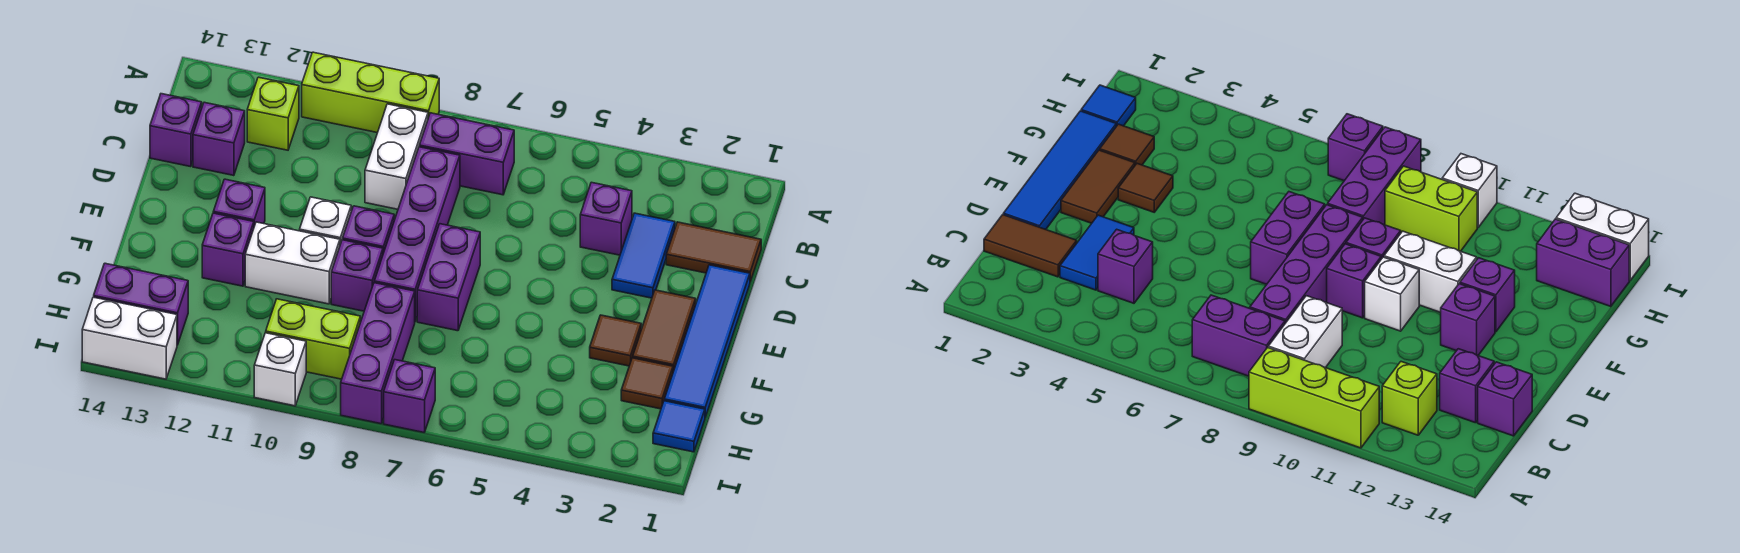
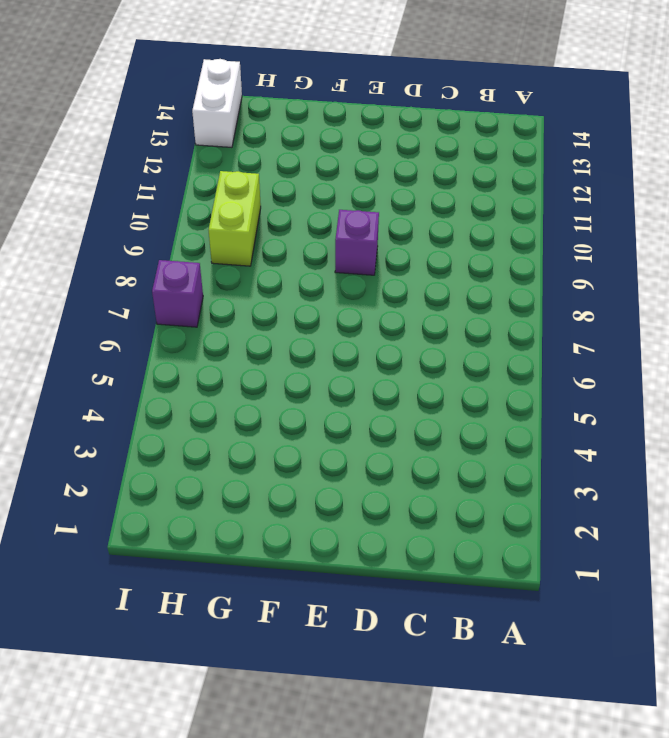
none -> lime brick A9:A11 level 1
none -> purple brick B7:B8 level 1
none -> white brick B9:C9 level 1

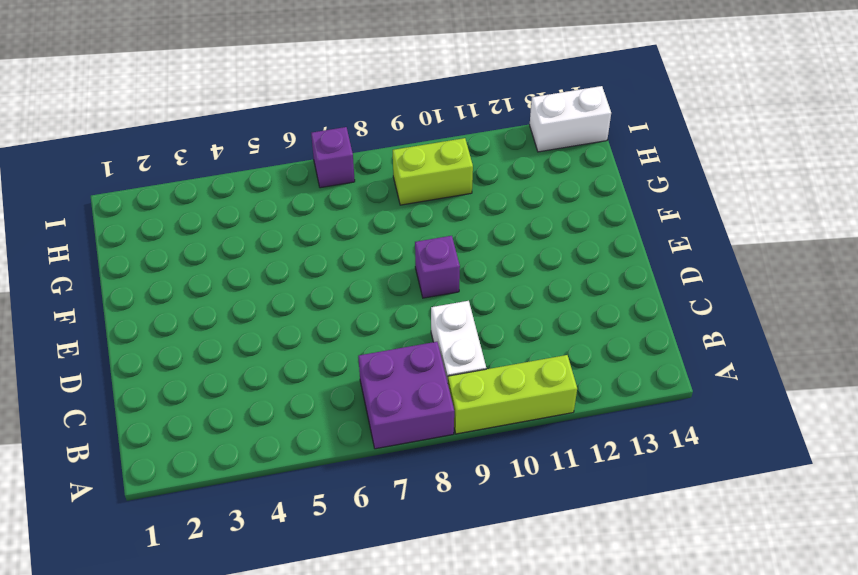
purple brick A7:B8 level 1 -> purple brick B7:B8 level 1
none -> lime brick B12 level 1
none -> brown tile C1:C2 level 1
none -> blue tile C3:D3 level 1

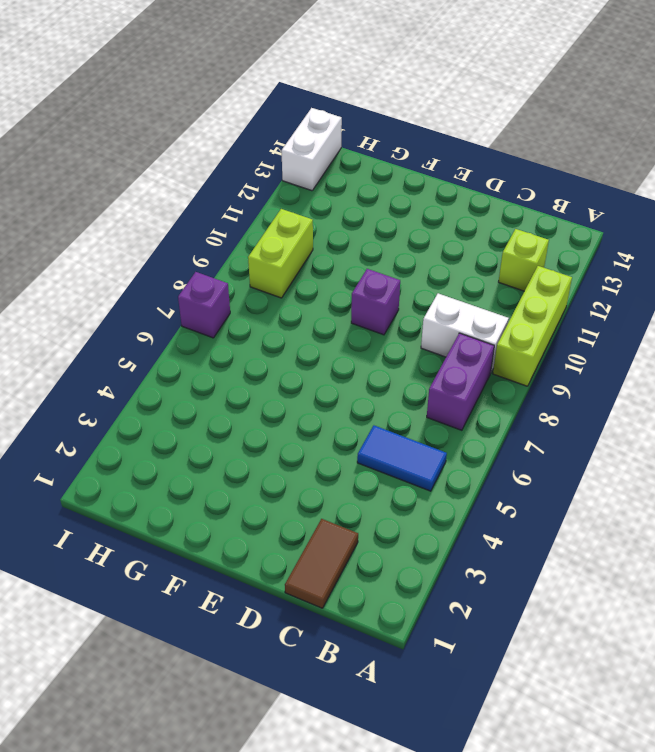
blue tile B5:C5 level 1 -> blue tile C3:D3 level 1
none -> purple brick C4 level 1
none -> purple brick C8:F8 level 1
none -> purple brick C13 level 1

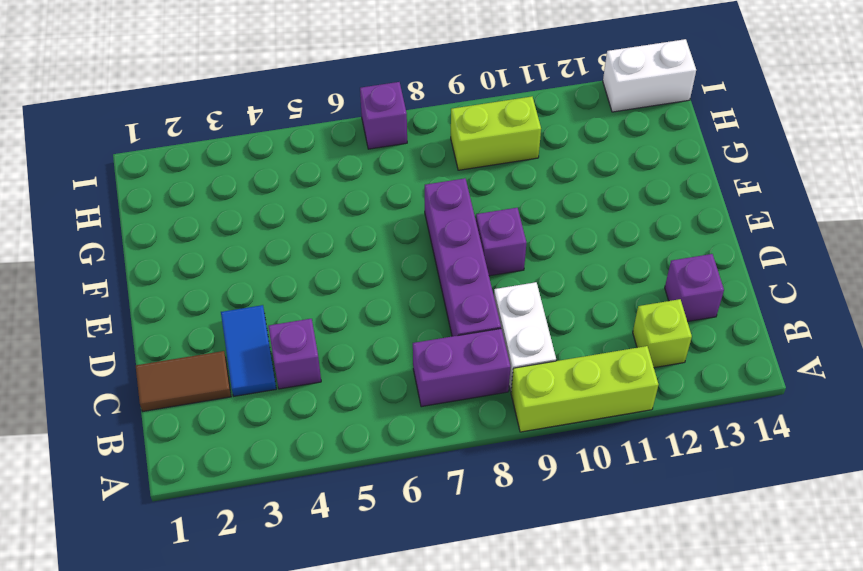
none -> purple brick C14 level 1
none -> blue tile D1:G1 level 1
none -> brown tile E2:F2 level 1

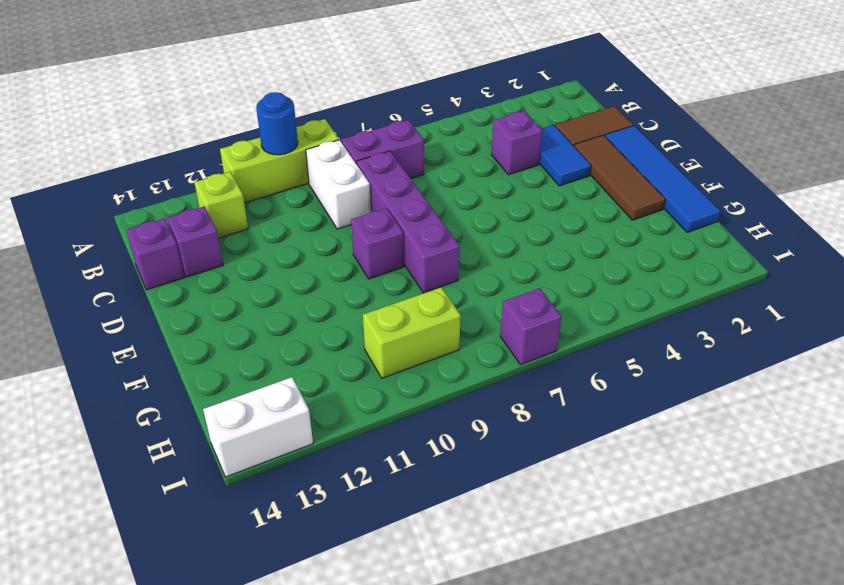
blue round brick A10 level 2 -> none
brown tile D2:F2 level 1 -> brown tile E2:F2 level 1
none -> purple brick E7:F7 level 1
none -> white brick E10 level 1
none -> purple brick E12 level 1

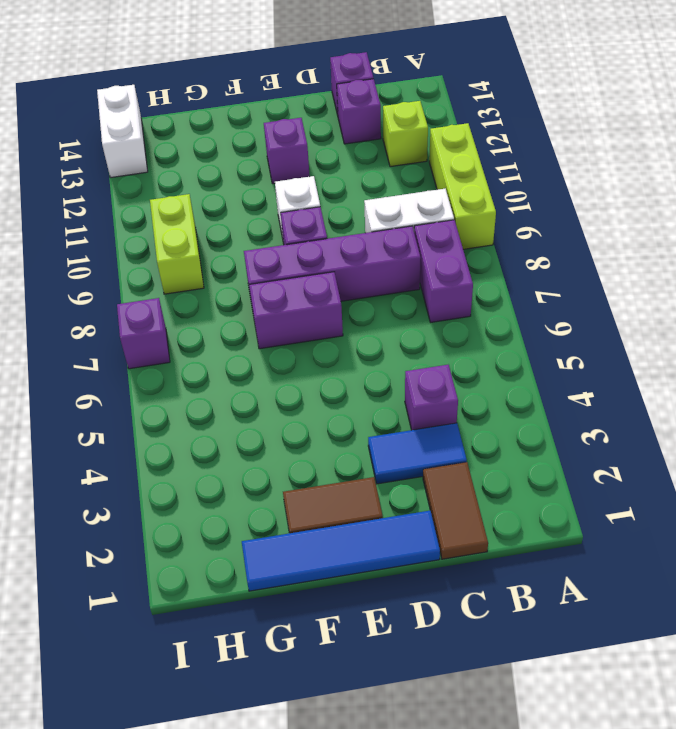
none -> brown tile F3 level 1
none -> purple brick F9 level 1
none -> white brick F10:F11 level 1

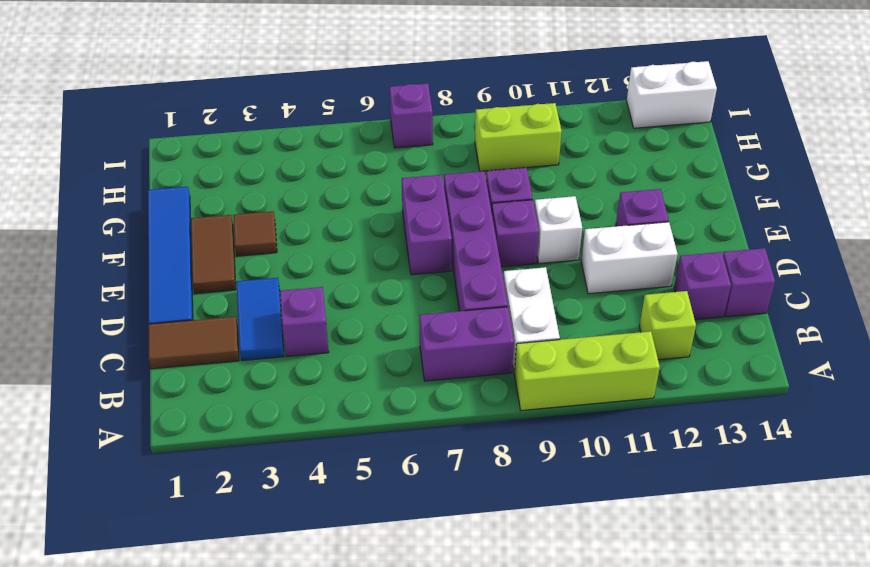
white brick D11:D12 level 1 -> white brick F10:F11 level 1
none -> purple brick F12 level 1
none -> brown tile G2 level 1
none -> purple brick G8:I8 level 1

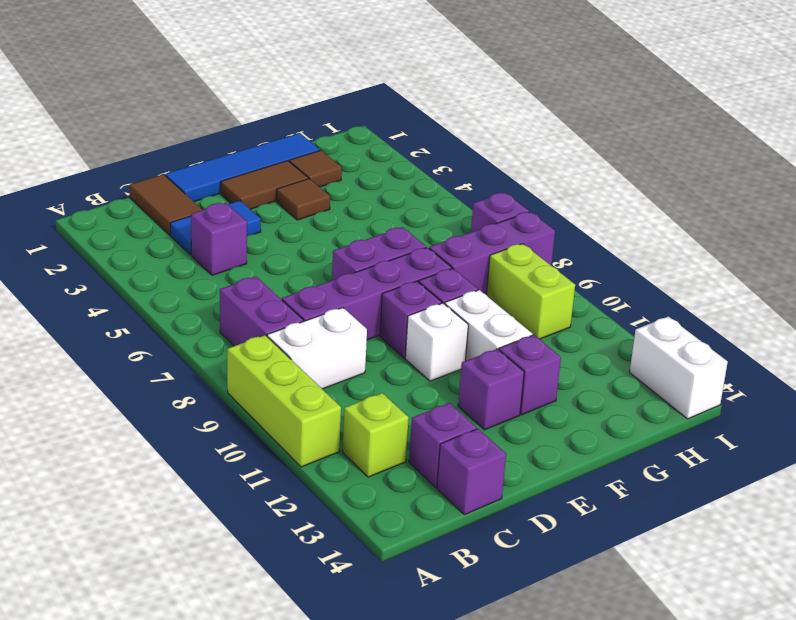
none -> blue tile H1 level 1
none -> purple brick H13:H14 level 1
none -> white brick I10 level 1

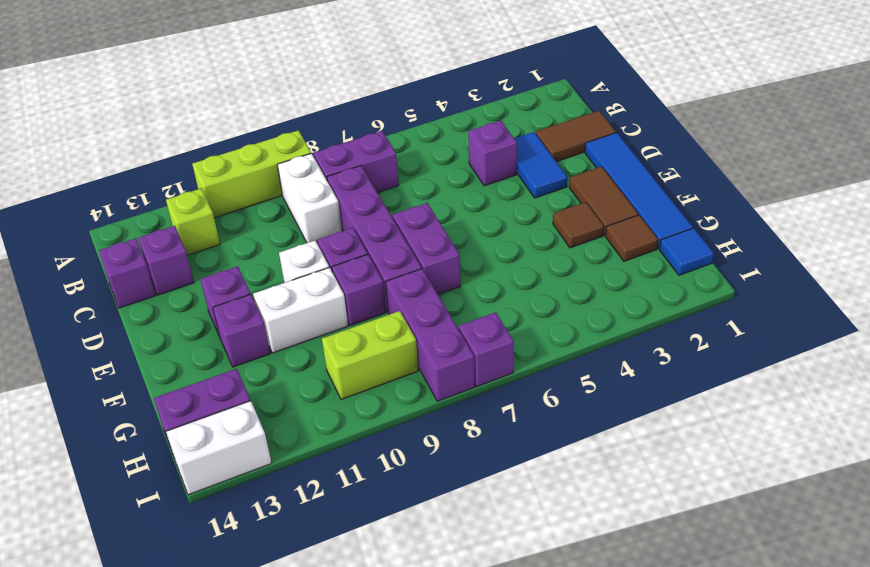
none -> white brick I10 level 1

